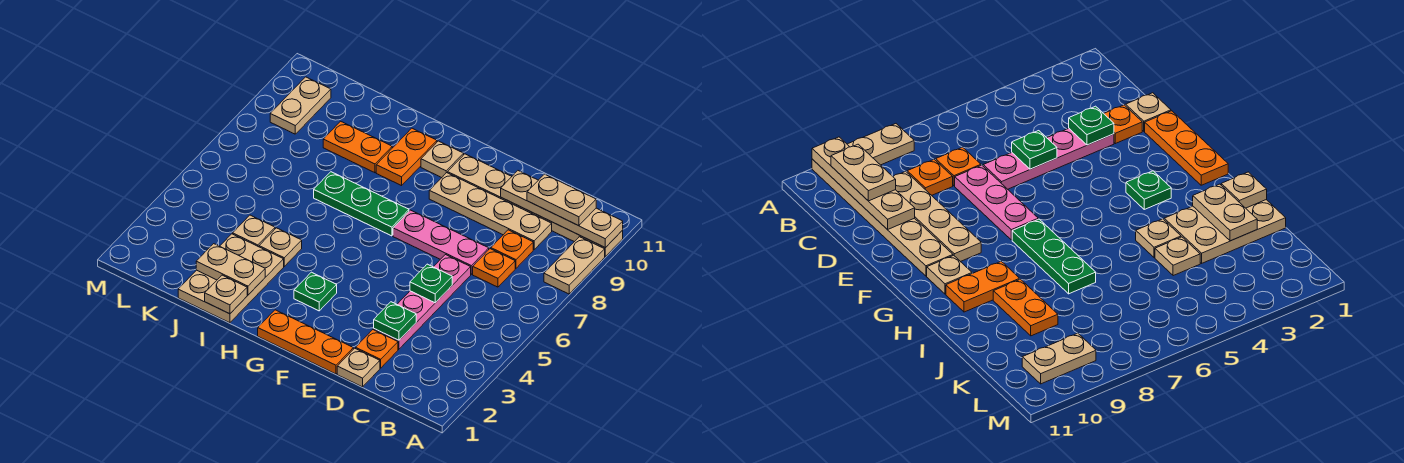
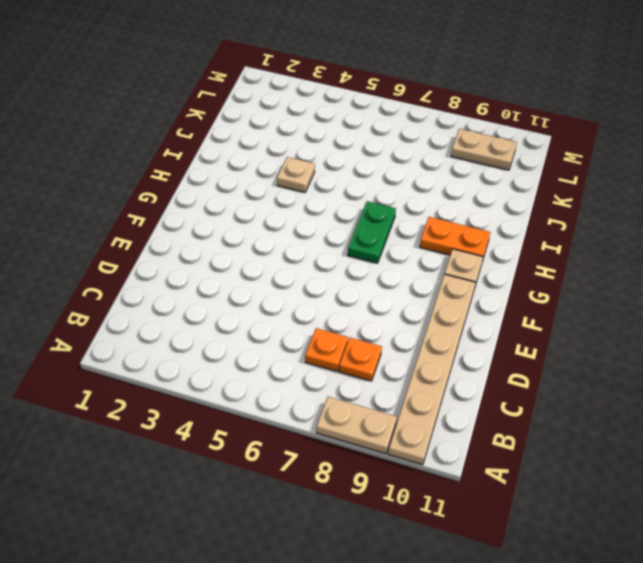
green plate G7:H7 level 1 -> green plate G7:I7 level 1
none -> tan plate C9:F9 level 1
none -> tan plate D1 level 1
none -> orange plate D2 level 1

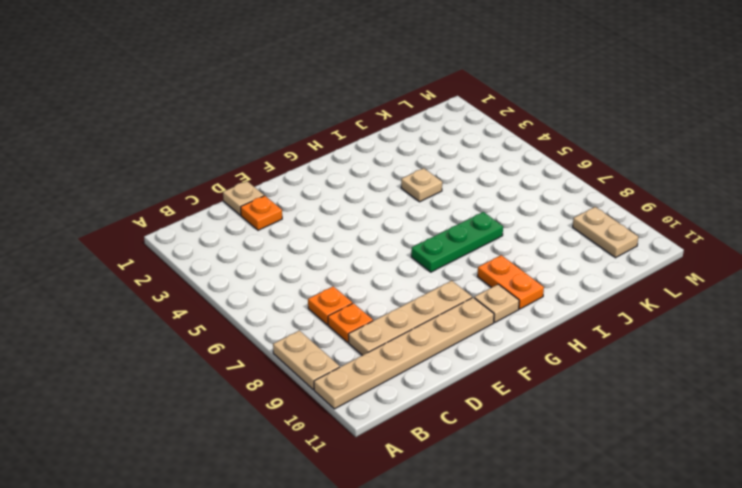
none -> pink plate D3:D6 level 1
none -> pink plate D7:F7 level 1
none -> orange plate E1:G1 level 1

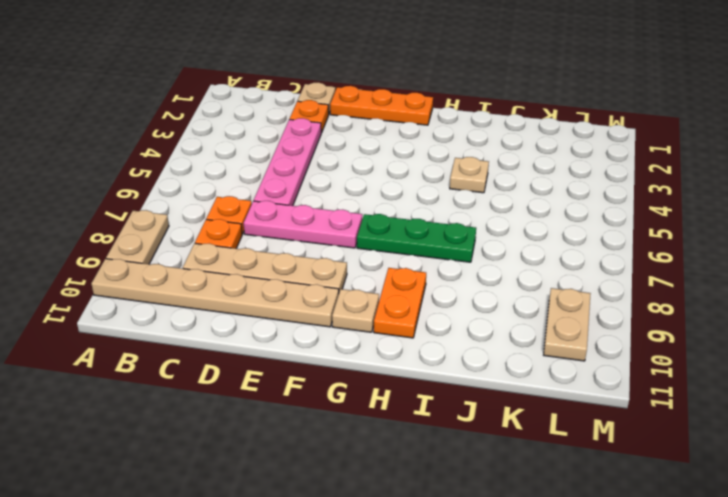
none -> green plate G3 level 1
none -> tan plate I1:J3 level 1
none -> orange plate I9:J9 level 1

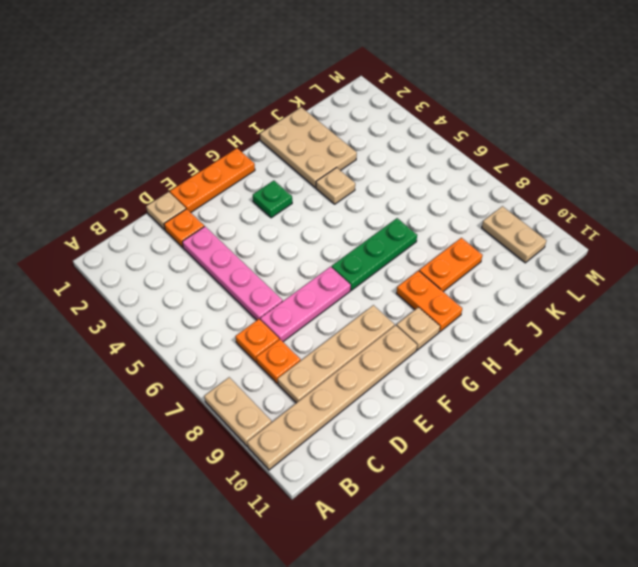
none -> tan plate J4 level 1
none -> tan plate A10:D10 level 2
none -> green plate D3 level 2

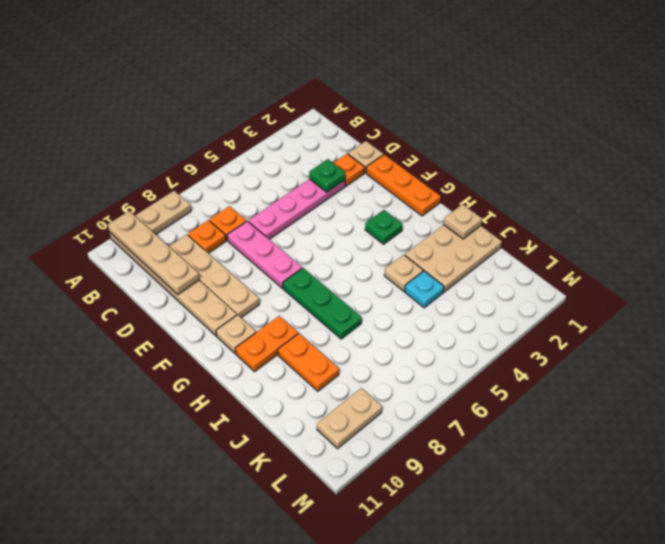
cyan plate J4 level 1 -> tan plate J4 level 1
none -> green plate D5 level 2
none -> tan plate I2:J2 level 2
none -> tan plate B10:C10 level 3

